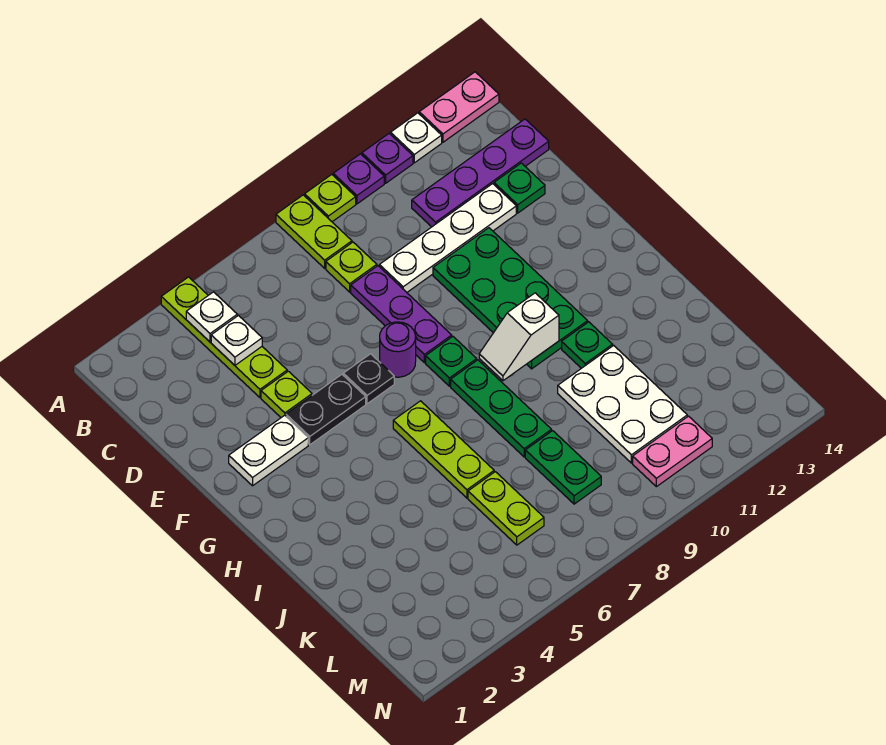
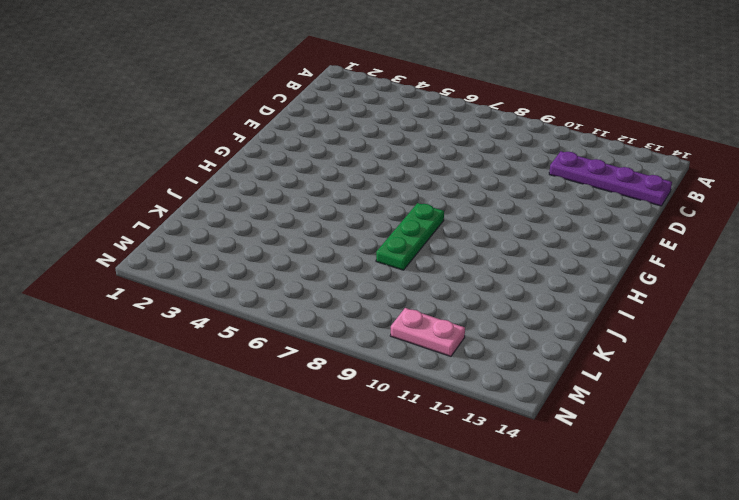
none -> lime plate A4:D4 level 1
none -> lime plate A8:B8 level 1
none -> lime plate A9 level 1

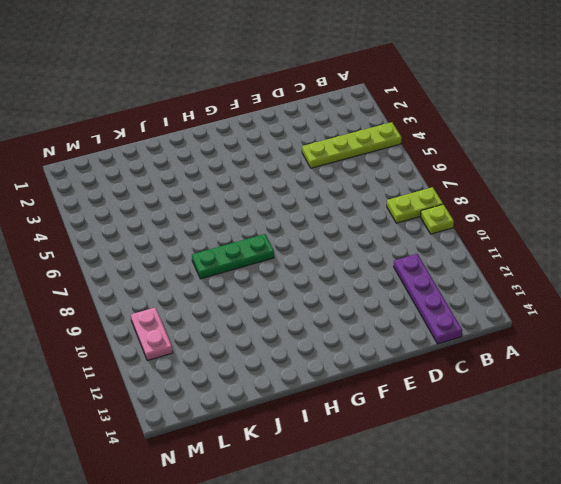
none -> purple plate A10 level 1
none -> purple plate A11 level 1
none -> white plate A12 level 1

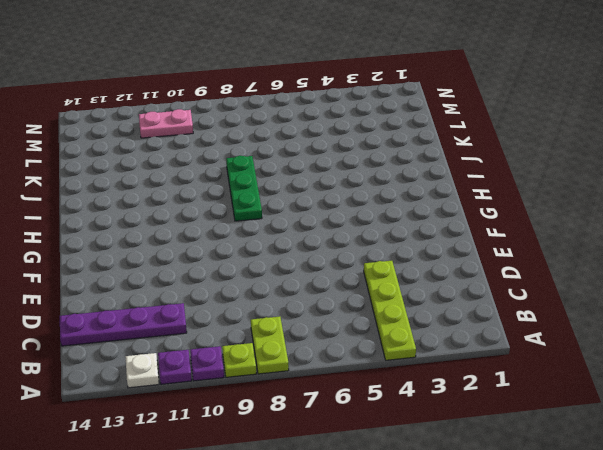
none -> pink plate A13:A14 level 1
none -> lime plate C8 level 1
none -> purple plate D8:F8 level 1

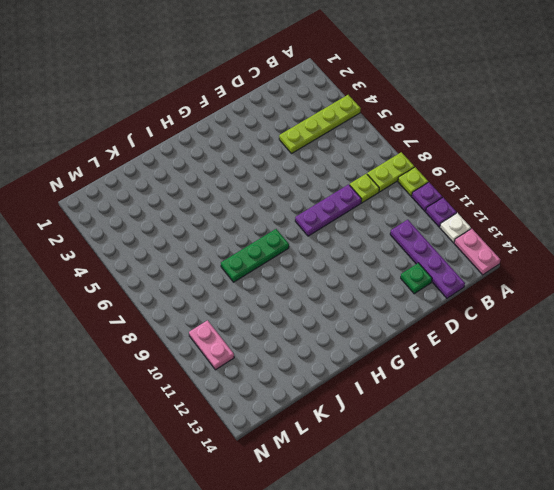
none -> white plate D9:D12 level 1
none -> lime plate E4 level 1
none -> green plate E10:H11 level 1

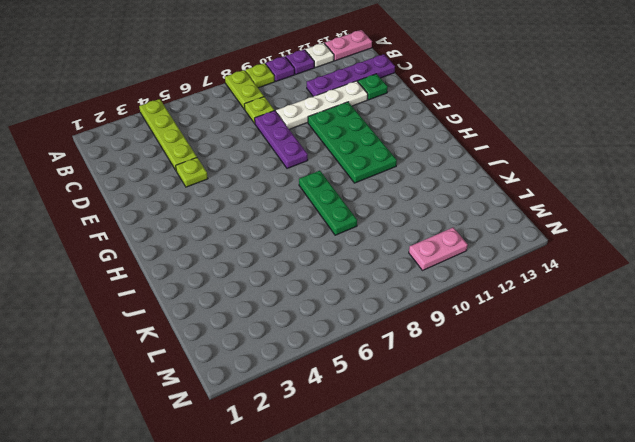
none -> white plate F2:F3 level 1
none -> black plate F4:F5 level 1
none -> black plate F6 level 1

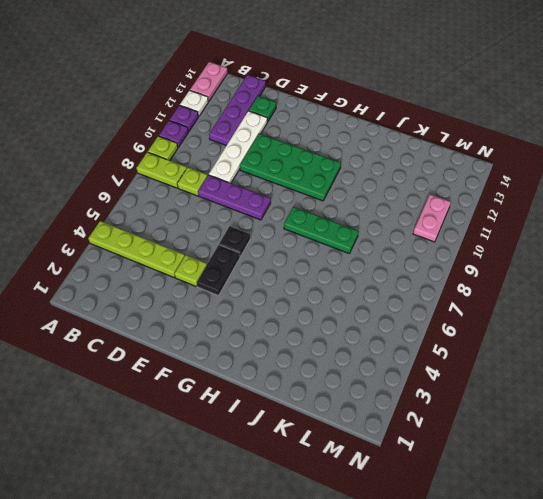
none -> white plate F2:F3 level 1
none -> purple round brick F7 level 1
none -> green plate G8 level 1

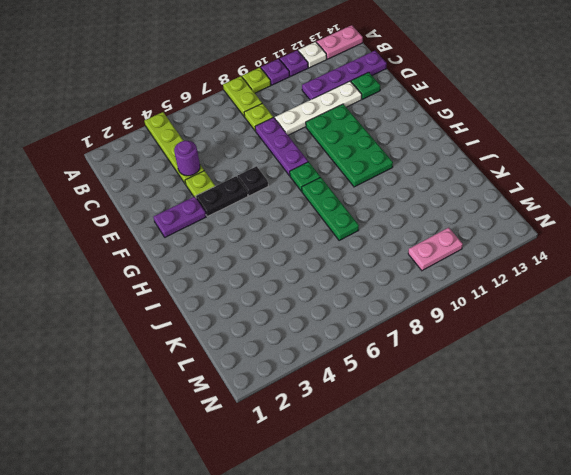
purple round brick D4 level 2 -> purple round brick F7 level 1
purple plate F2:F3 level 1 -> white plate F2:F3 level 1
none -> lime plate H6:J6 level 1
none -> green plate I11 level 1
none -> white plate J10:L11 level 1

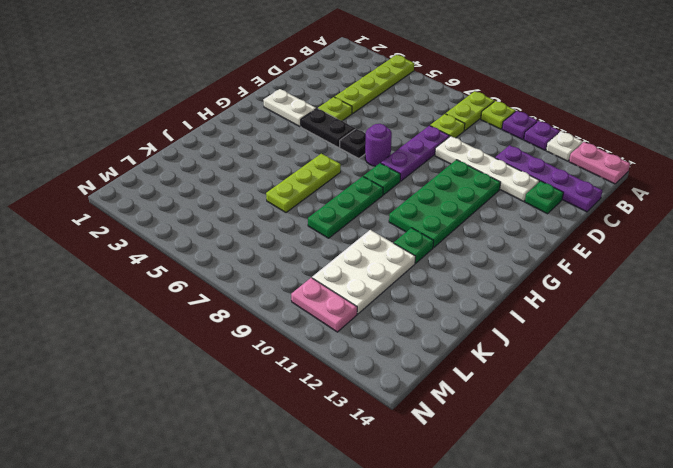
none -> lime plate K6:L6 level 1
none -> green plate K8:L8 level 1
none -> white plate B4 level 2

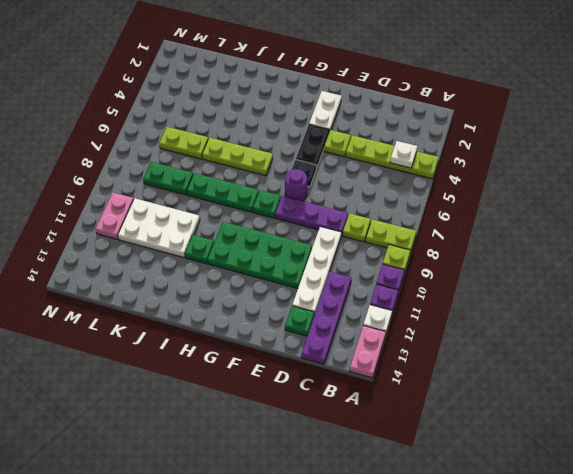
none -> white plate C4 level 2
none -> white slope H9:H10 level 2 top 10

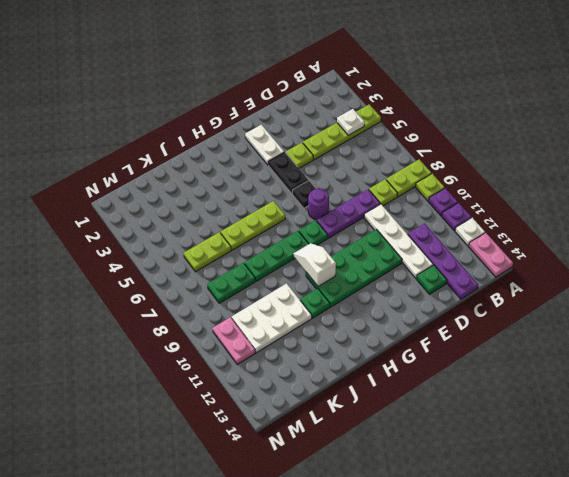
none -> white plate C4 level 2

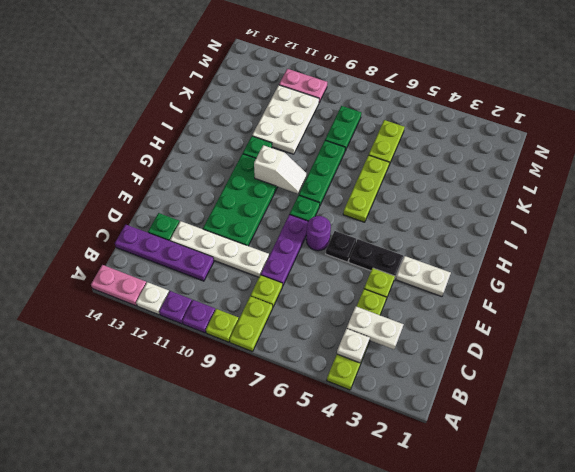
white plate C3:C4 level 2 -> white plate C4 level 2

